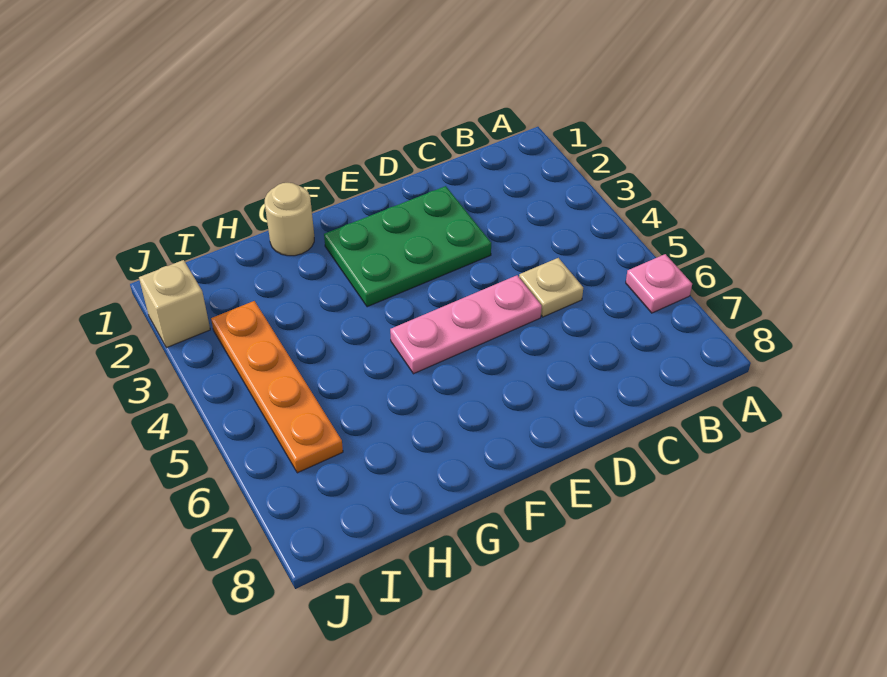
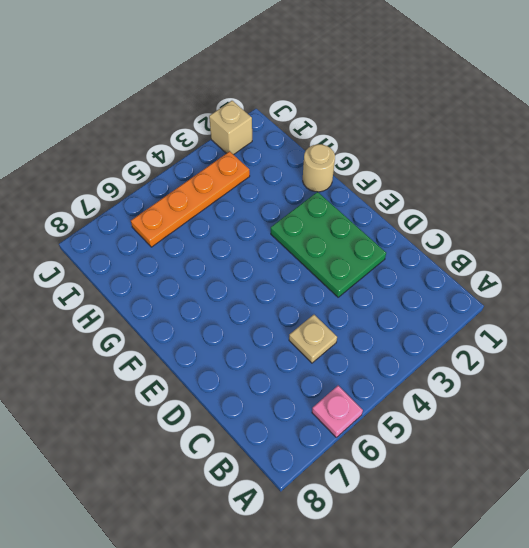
none -> pink plate D5:F5 level 1

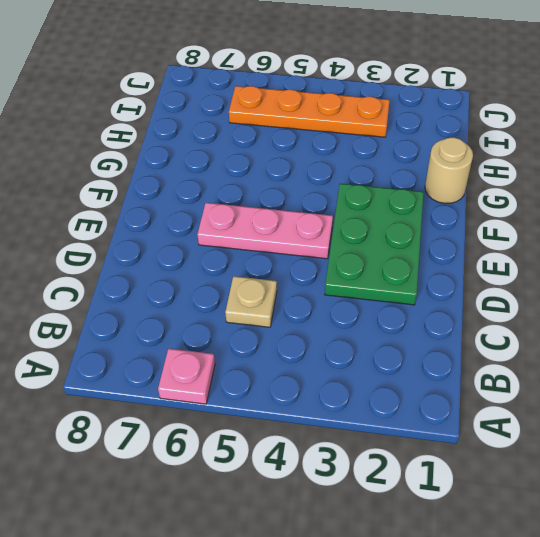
pink plate E4:E6 level 1 -> pink plate D5:F5 level 1
none -> tan brick J2 level 1

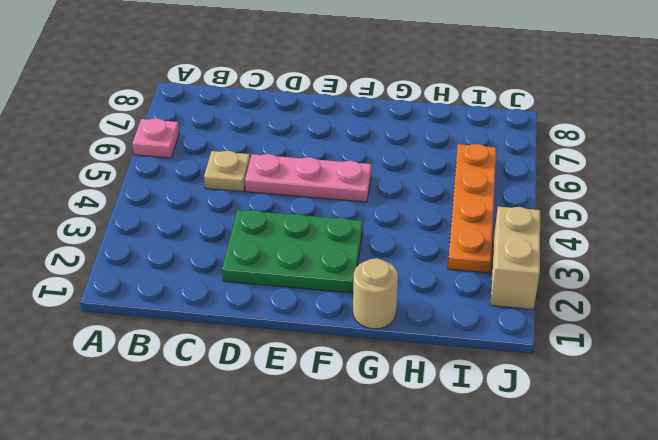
tan brick J2:J3 level 1 -> tan brick J2 level 1

